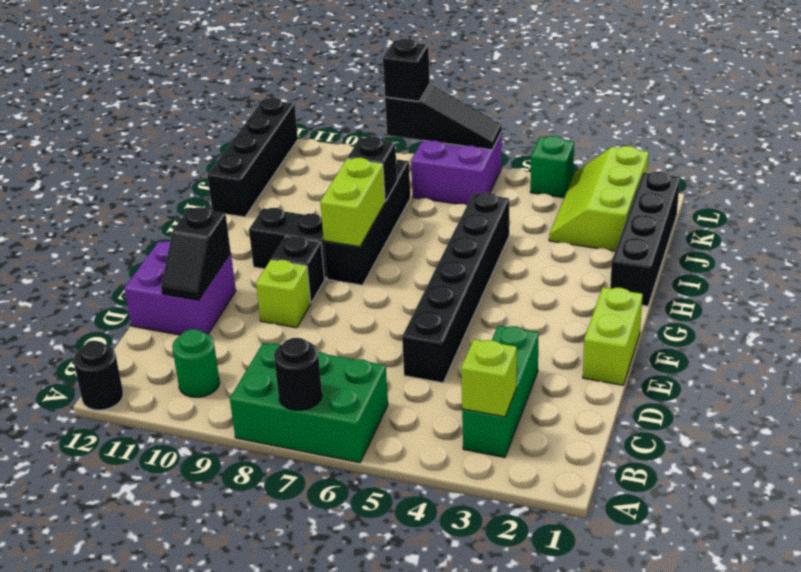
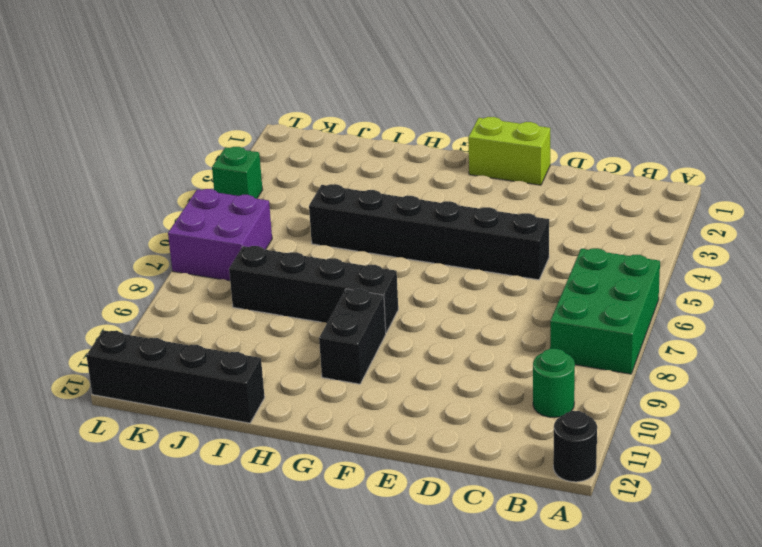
none -> green brick B3:D3 level 1
none -> purple brick D11:E12 level 1
none -> lime brick E9 level 1

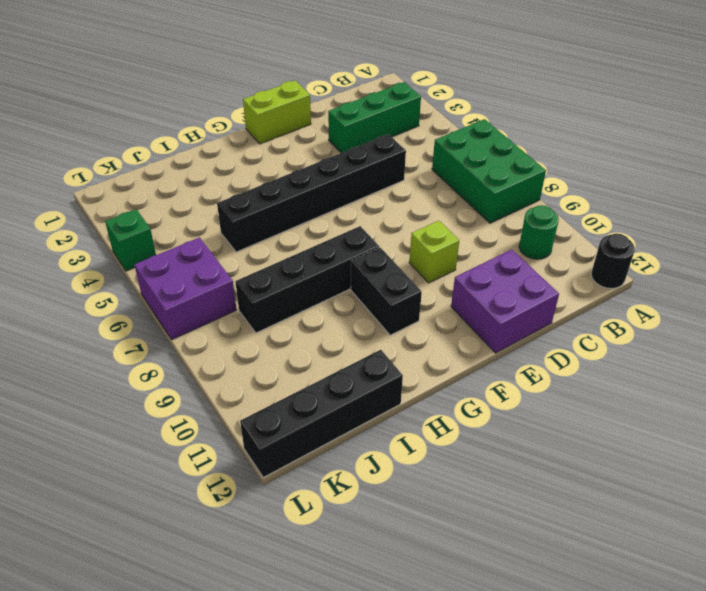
none -> black brick F9 level 1
none -> black brick H1:K1 level 1
none -> lime slope J2:L3 level 1 top 2

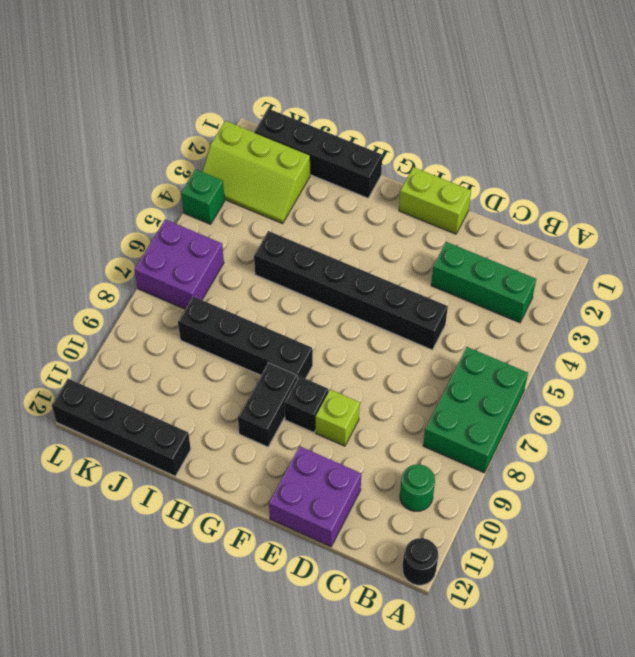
none -> black round brick A7 level 2
none -> lime brick B3 level 2
none -> black slope D11:E11 level 2 top E

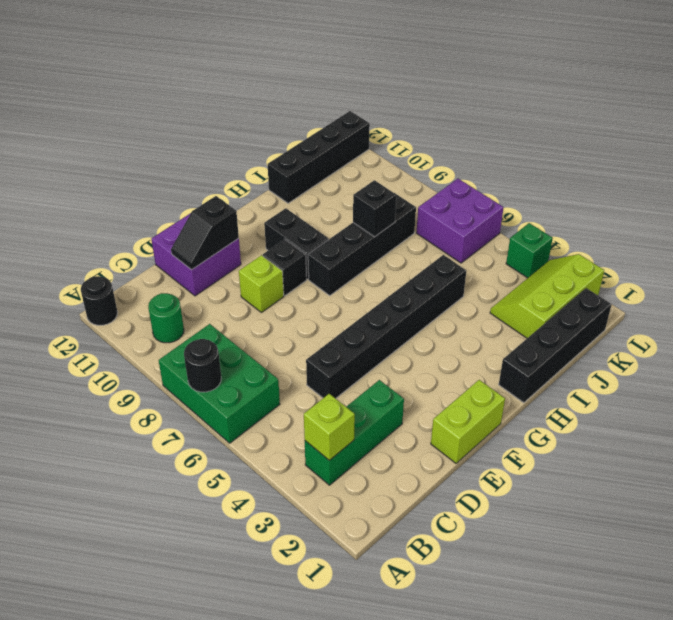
none -> lime brick G8:H8 level 2
none -> black slope L6:L8 level 2 top 8
none -> black brick L8 level 3

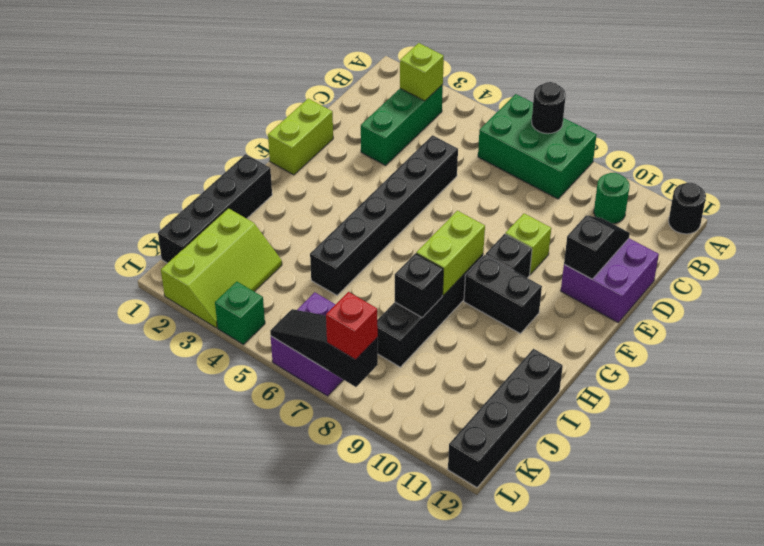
red brick L8 level 3 -> black brick L8 level 3

